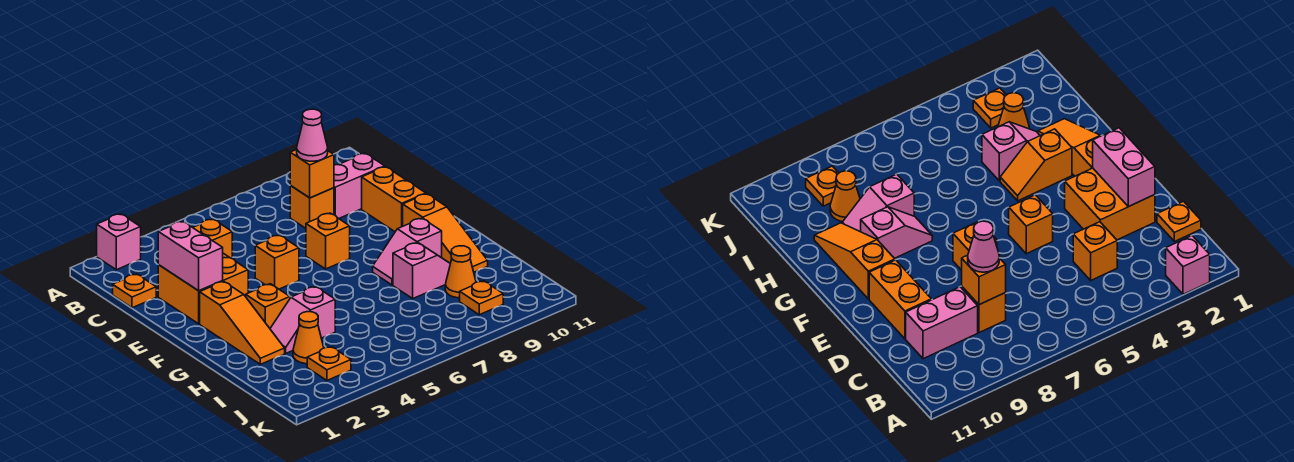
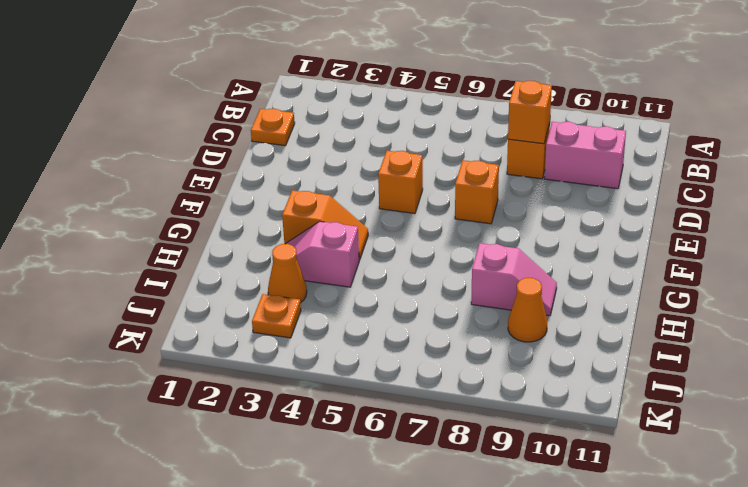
none -> pink brick A2 level 1
none -> orange brick C4 level 1
none -> orange brick D2:E3 level 1

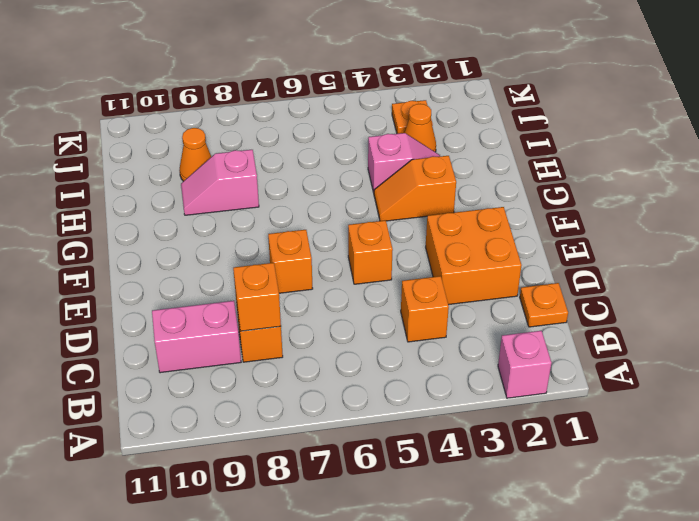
none -> orange brick D10:E10 level 1
none -> orange slope F2:H2 level 1 top F
none -> orange slope F10:H10 level 1 top F

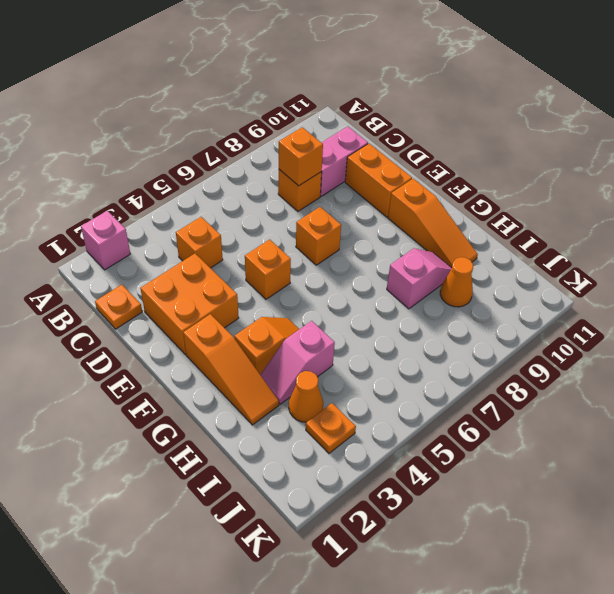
none -> pink slope G8:G9 level 1 top 9
none -> orange plate J9 level 1
none -> pink brick D2:E2 level 2

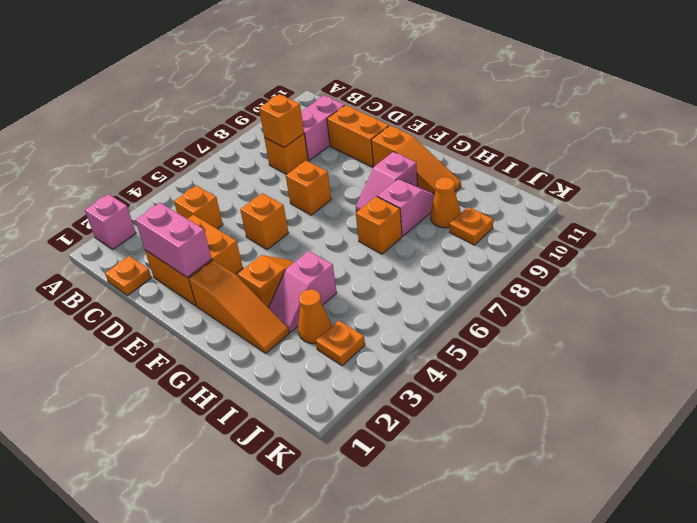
orange brick H7 level 1 -> none
none -> pink cone C8 level 3

